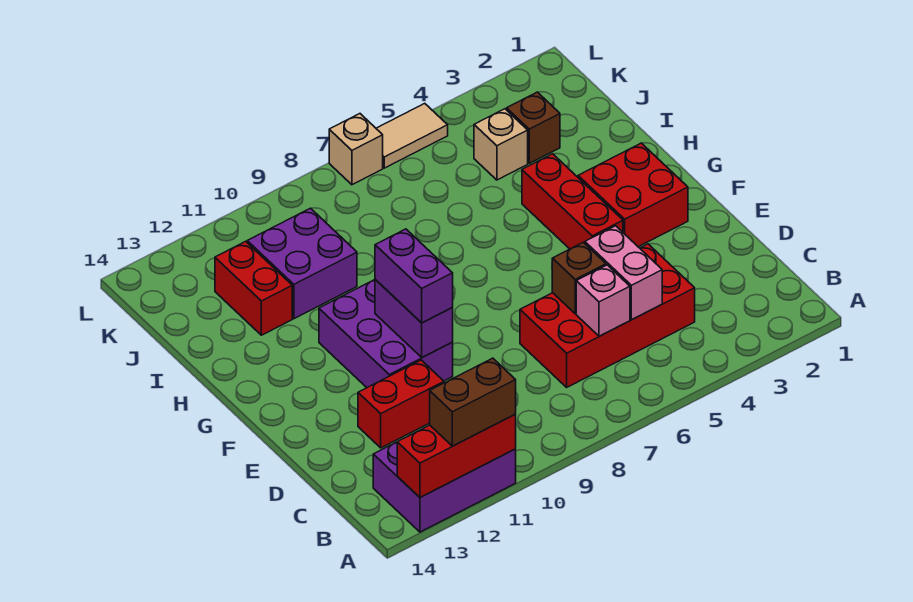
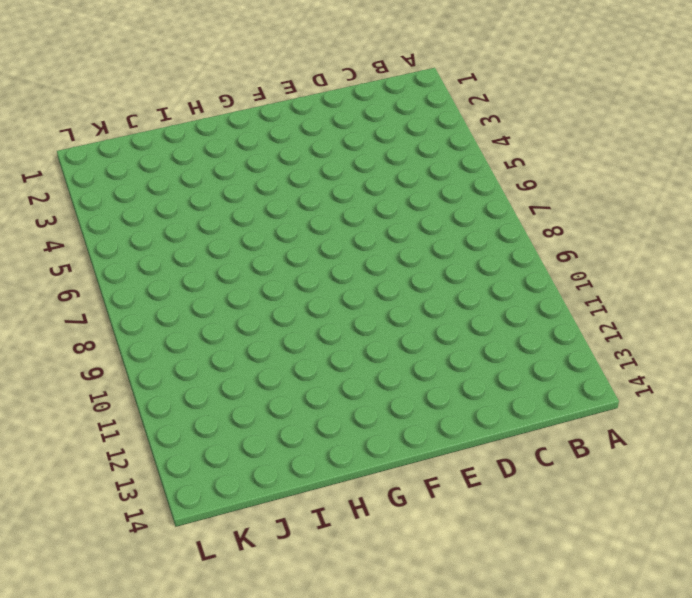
none -> purple brick A11:B13 level 1
none -> red brick C4:D7 level 1
none -> red brick D11:D12 level 1

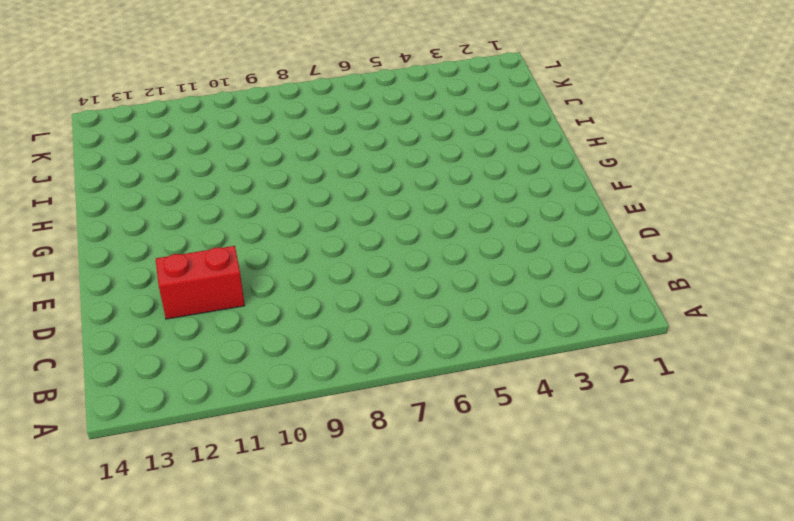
none -> purple brick A11:B13 level 1
none -> red brick C4:D7 level 1
none -> purple brick E10:G11 level 1

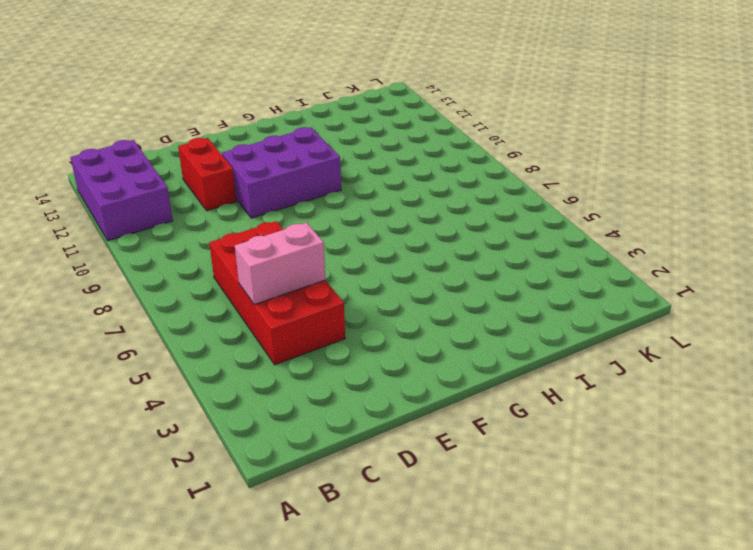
none -> red brick F2:G3 level 1
none -> red brick F4:H4 level 1
none -> purple brick I10:J11 level 1

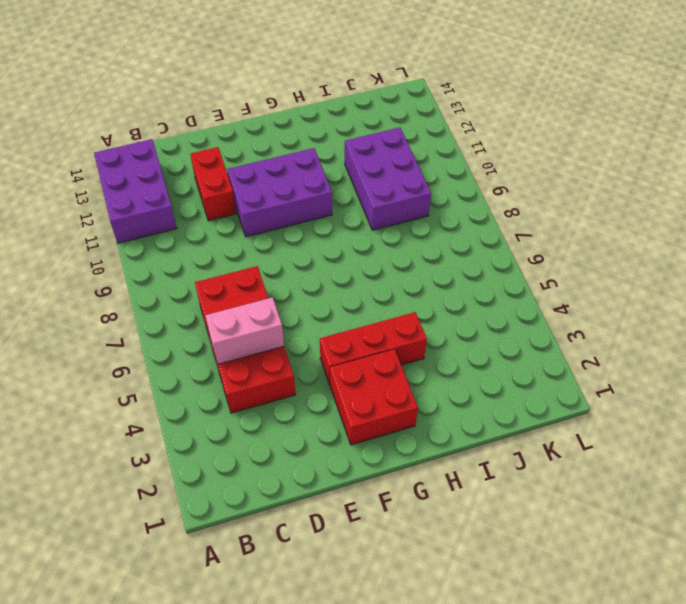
purple brick I9:J11 level 1 -> purple brick I10:J11 level 1
none -> red brick I12:J12 level 1
none -> brown brick J3 level 1
none -> tan brick J4 level 1

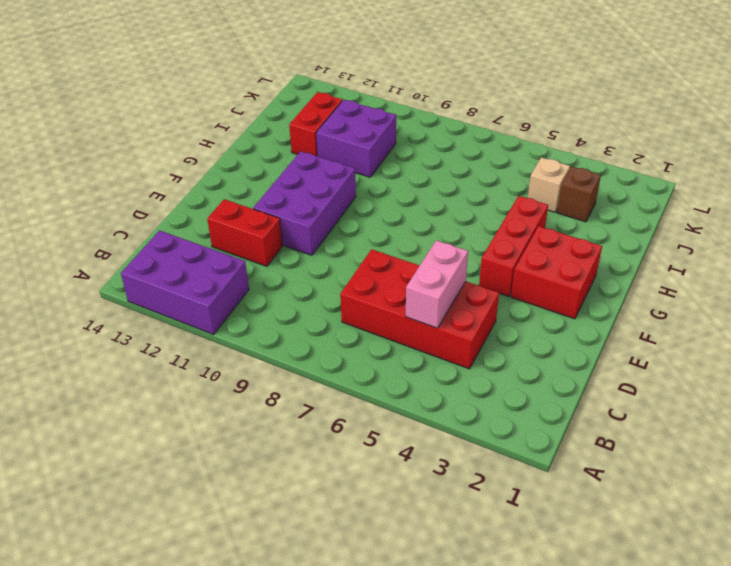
none -> tan tile L5:L6 level 1
none -> tan brick L7 level 1
none -> red brick A11:A13 level 2

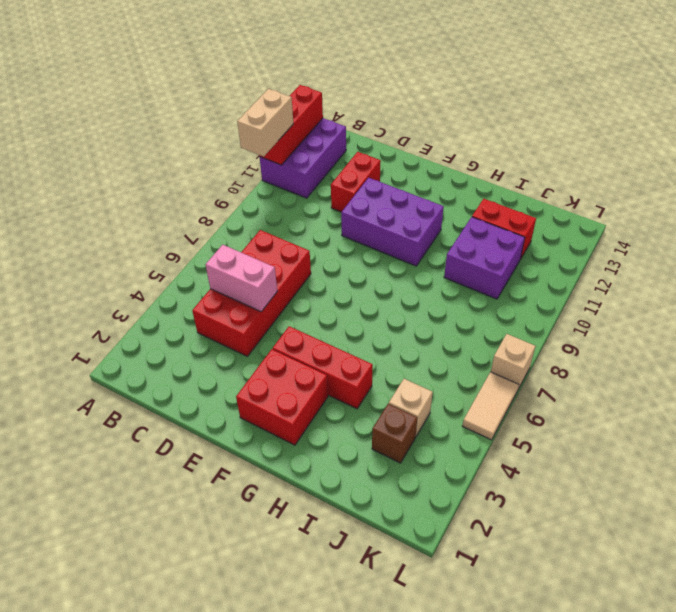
tan brick A10:A11 level 3 -> brown brick A11:A12 level 3
none -> pink brick C6 level 2
none -> brown brick D6 level 2
none -> purple brick E10:F10 level 2

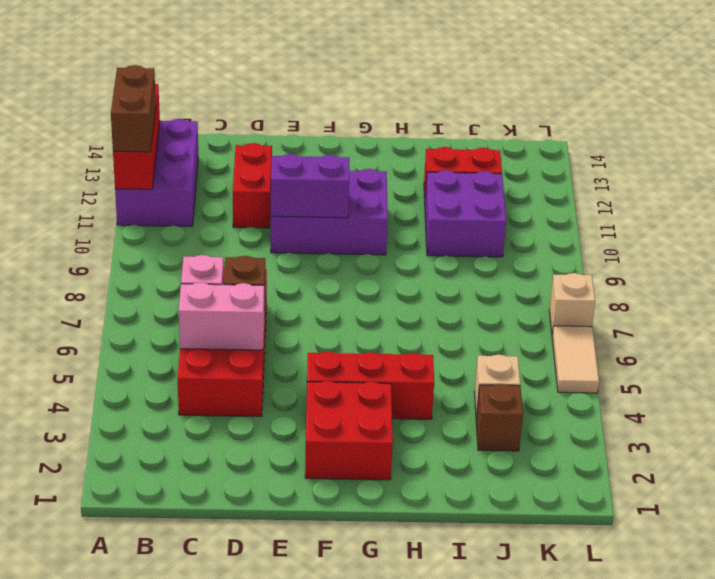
none -> purple brick E10:F10 level 3

